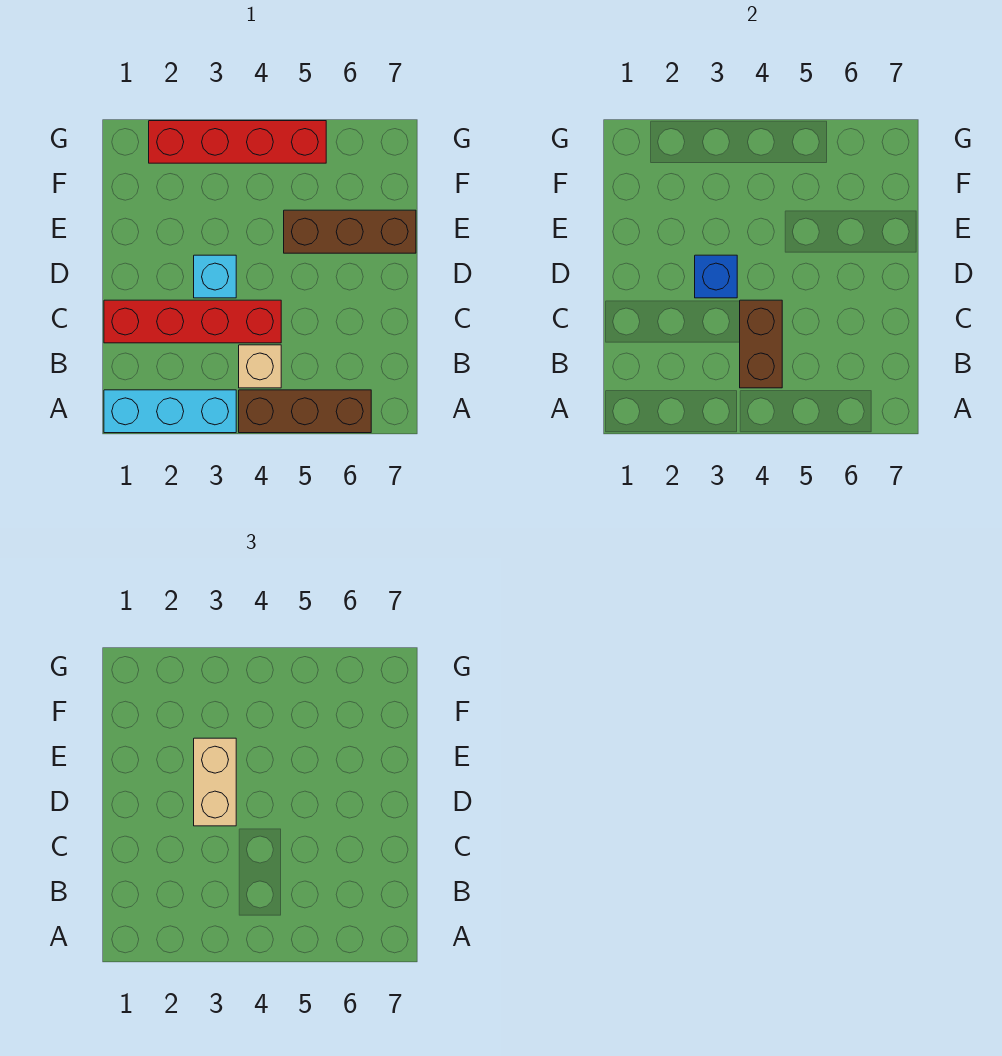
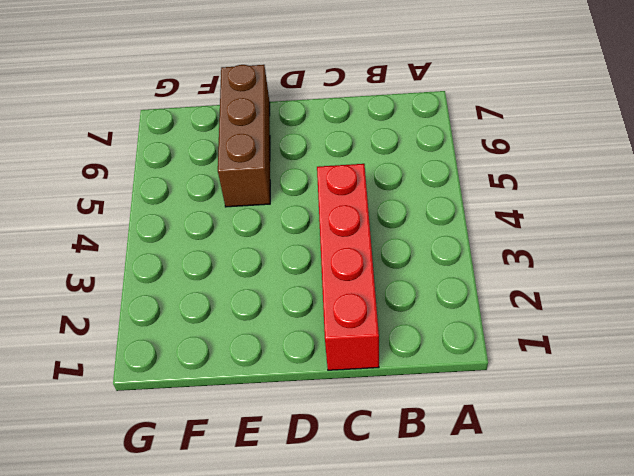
none -> cyan brick A1:A3 level 1
none -> brown brick A4:A6 level 1

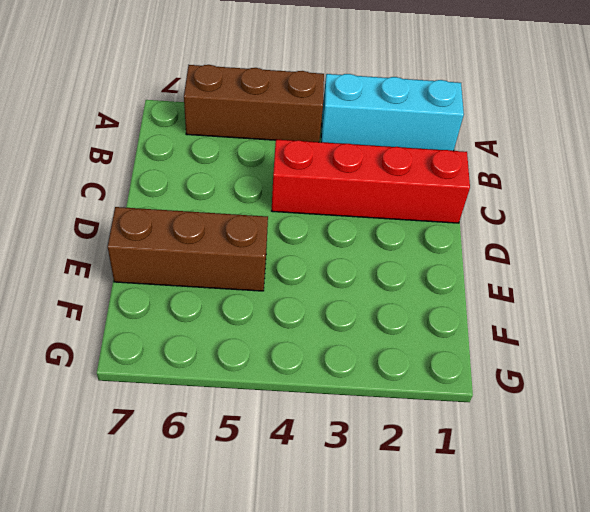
none -> tan brick B4 level 1
none -> cyan brick D3 level 1

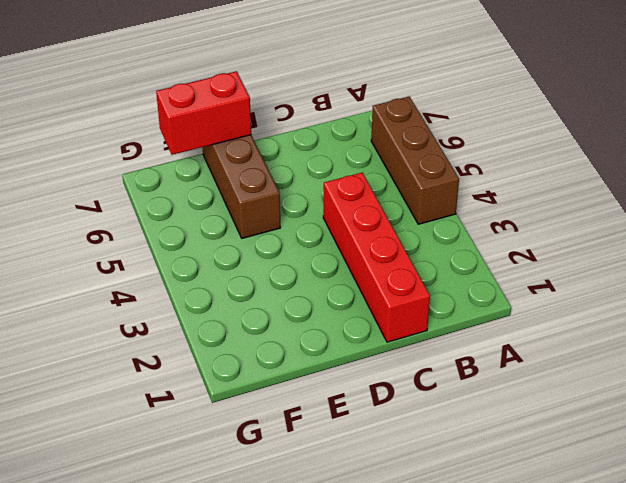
red brick E7:F7 level 2 -> none
none -> cyan brick A1:A3 level 1
none -> tan brick B4 level 1

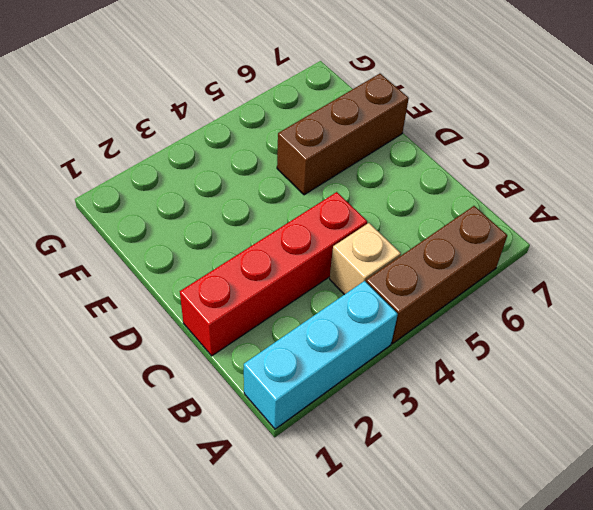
none -> cyan brick D3 level 1
none -> red brick G2:G5 level 1

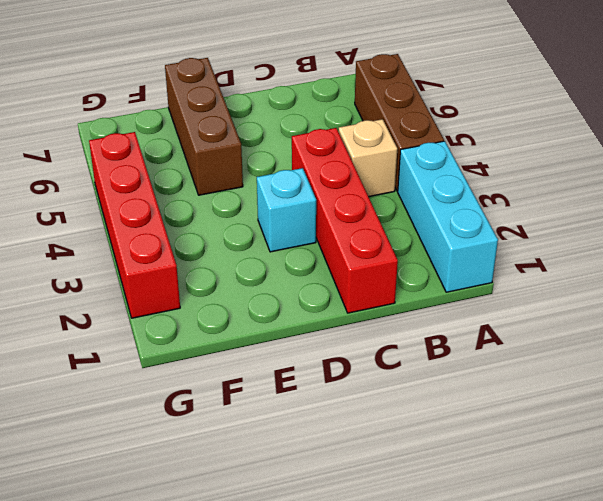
none -> brown brick B4:C4 level 2
none -> blue brick D3 level 2

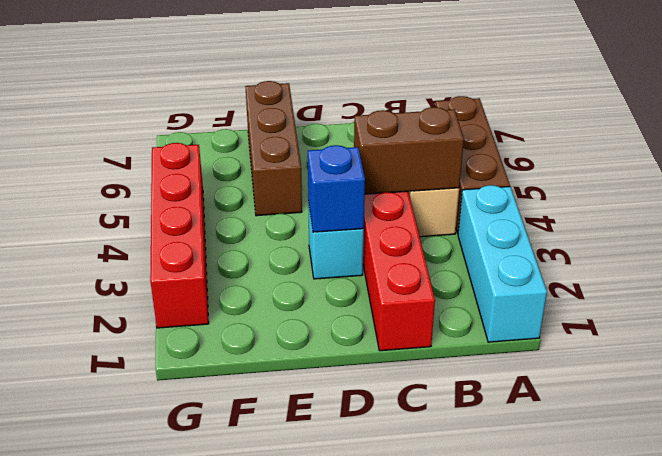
none -> tan brick D3:E3 level 3

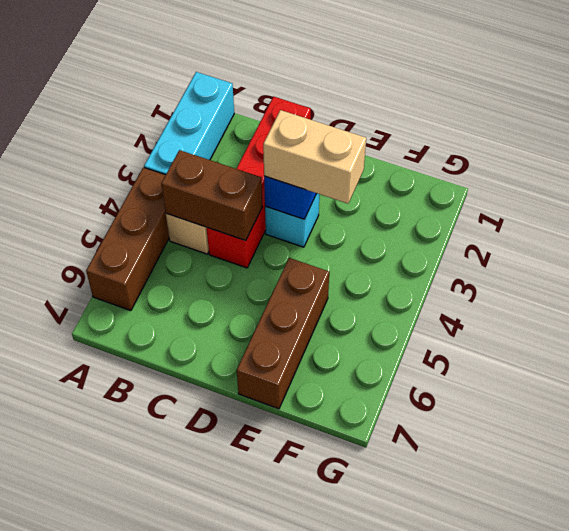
none -> red brick G2:G5 level 1

